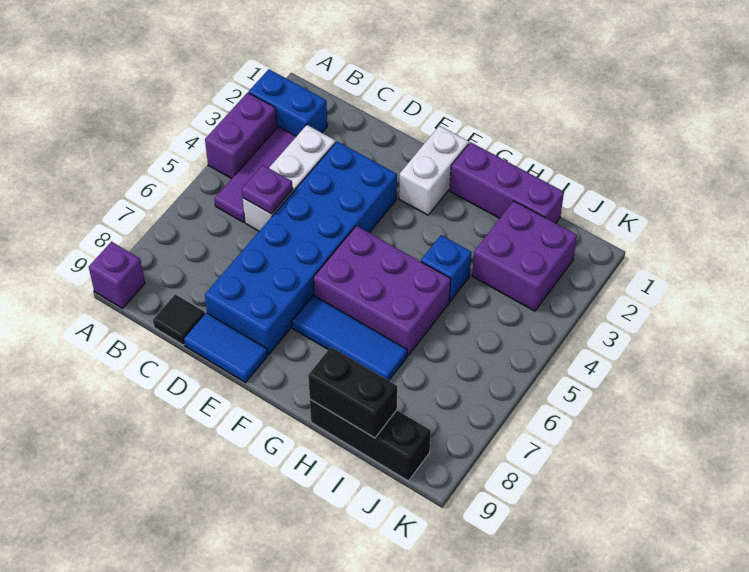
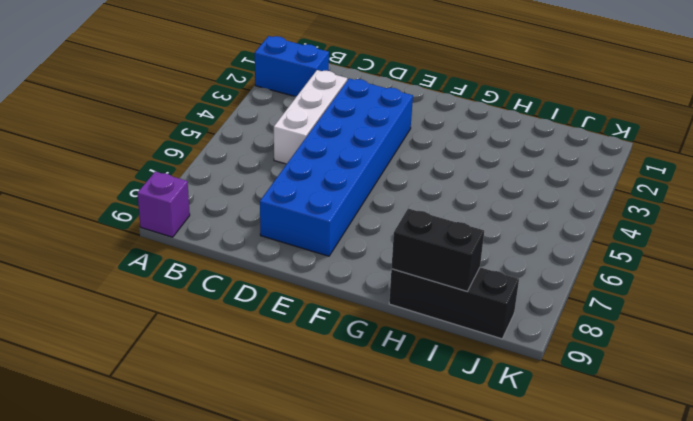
none -> purple brick A3:A4 level 1
none -> purple tile B3:B5 level 1
none -> black tile C9 level 1

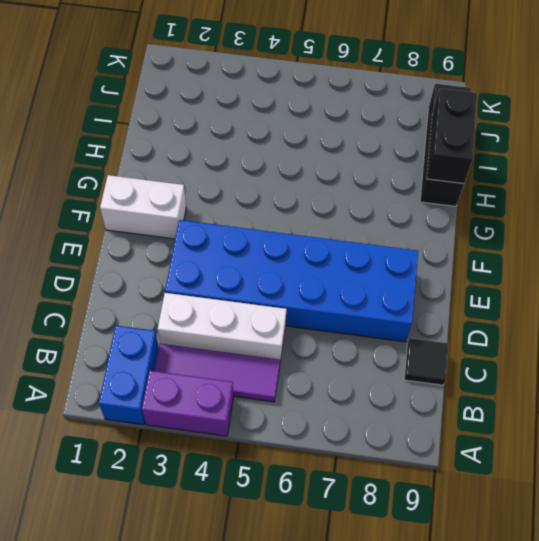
none -> purple brick A9 level 1
none -> blue tile D9:E9 level 1
none -> purple brick F5:H6 level 1

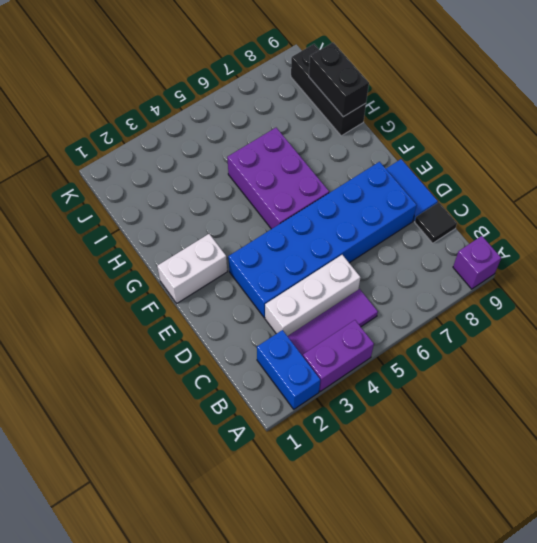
none -> blue tile F7:H7 level 1
none -> purple brick G1:I1 level 1
none -> blue brick H4 level 1

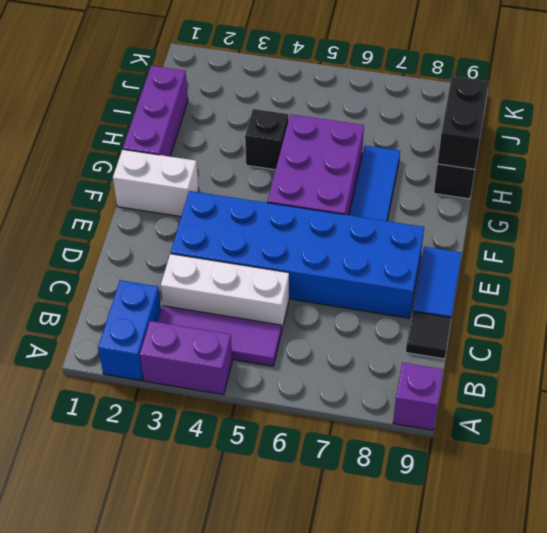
black brick H4 level 1 -> blue brick H4 level 1
none -> purple brick I2:J3 level 1
none -> purple plate C5 level 2

